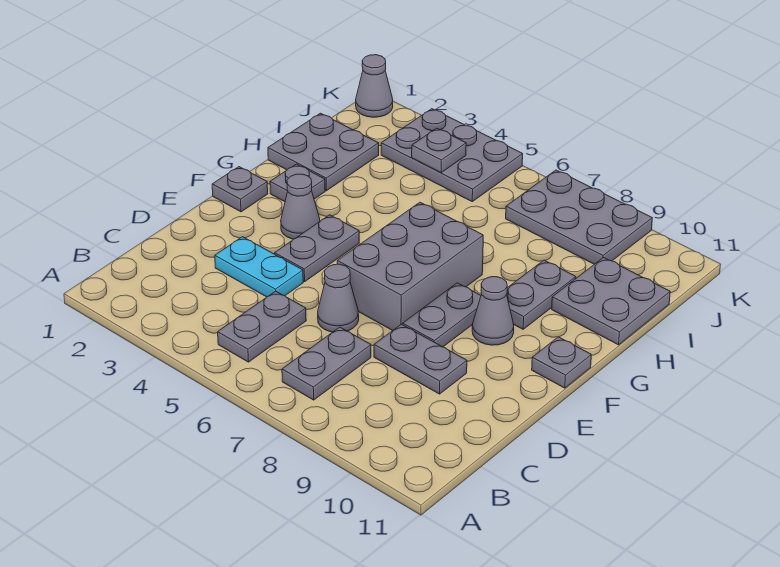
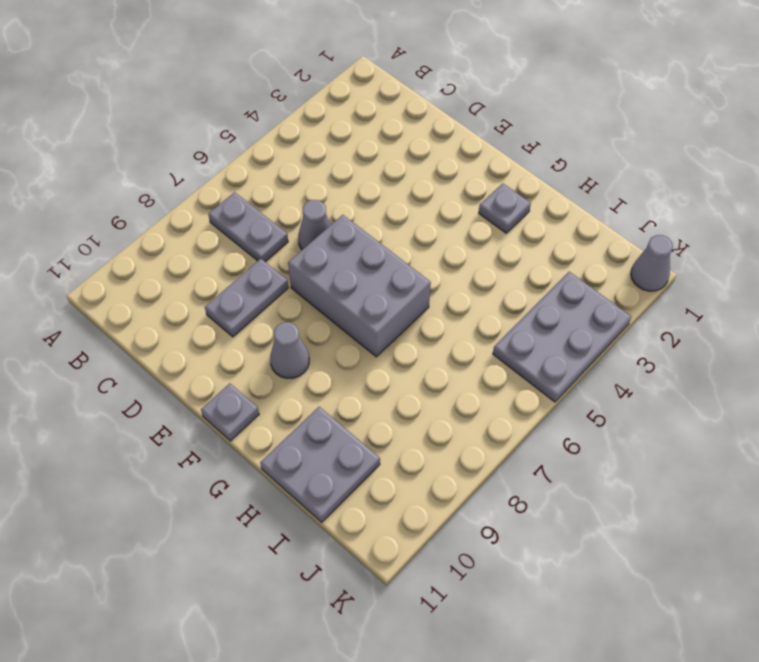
none -> grey plate B5:C5 level 1
none -> cyan plate D3:D4 level 1
none -> grey plate E4:F4 level 1

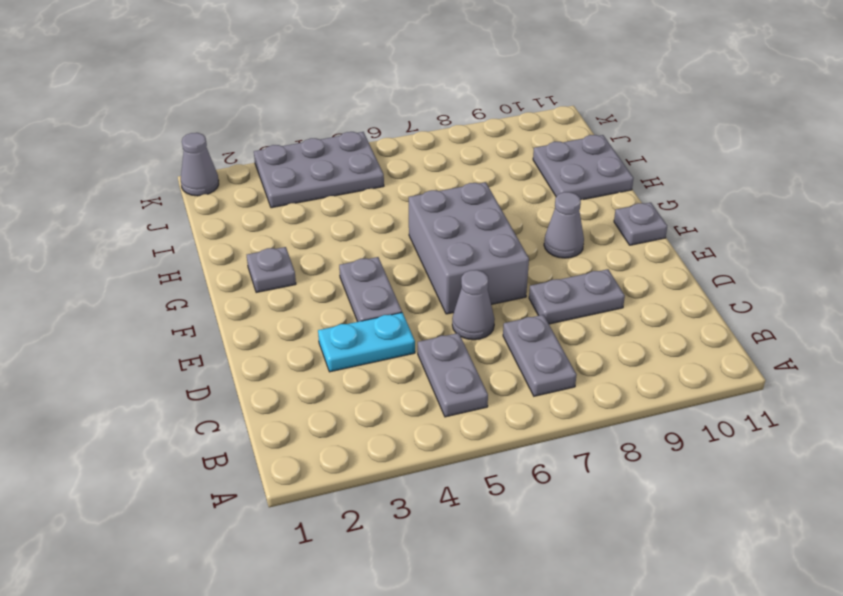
none -> grey plate E8:F8 level 1
none -> grey plate F1 level 1
none -> grey cone F3 level 1

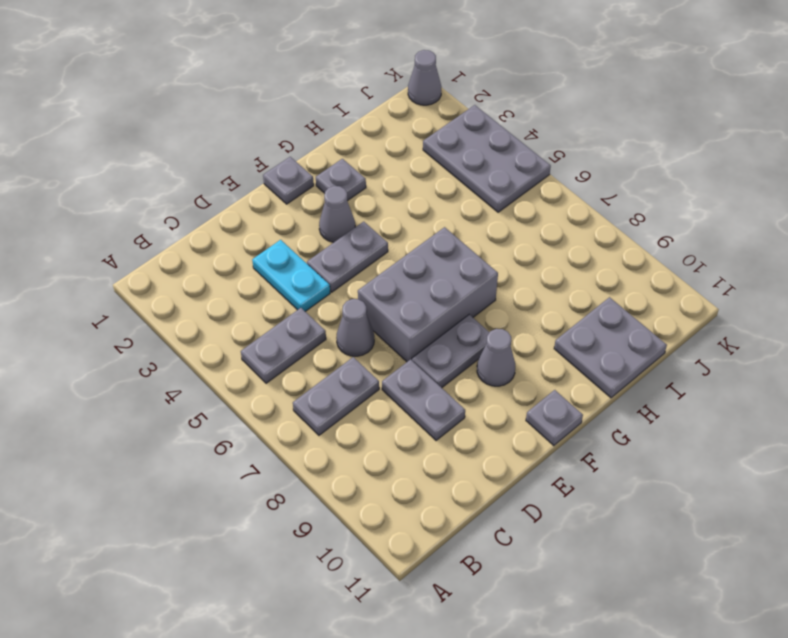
none -> grey plate G9:H9 level 1
none -> grey plate H1:I2 level 1
none -> grey plate J7:K9 level 1

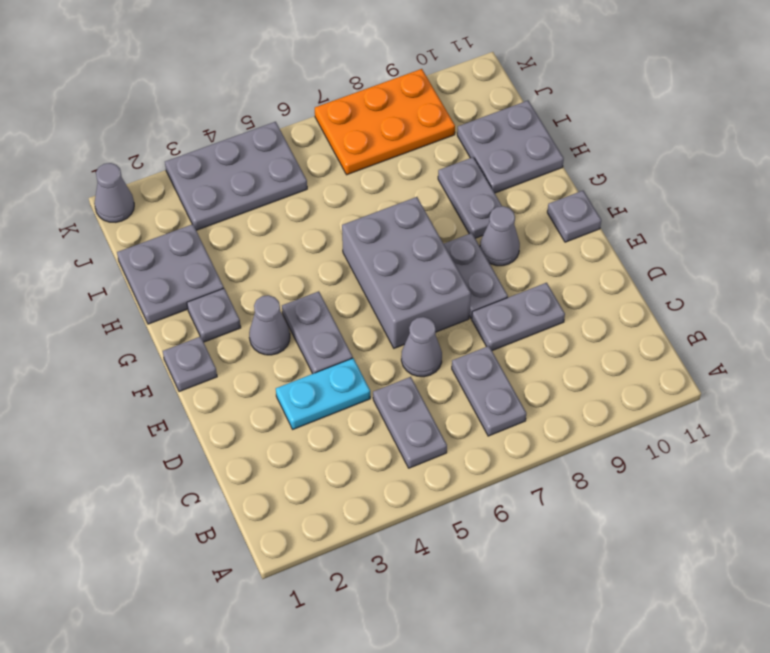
orange plate J7:K9 level 1 -> grey plate J7:K9 level 1
none -> grey plate J4 level 2

